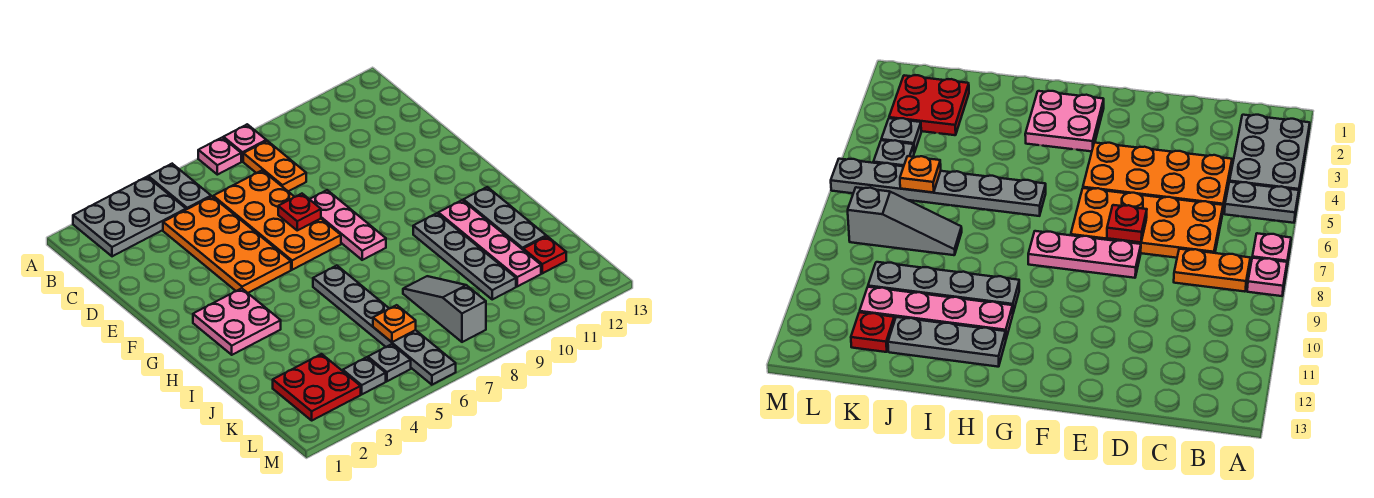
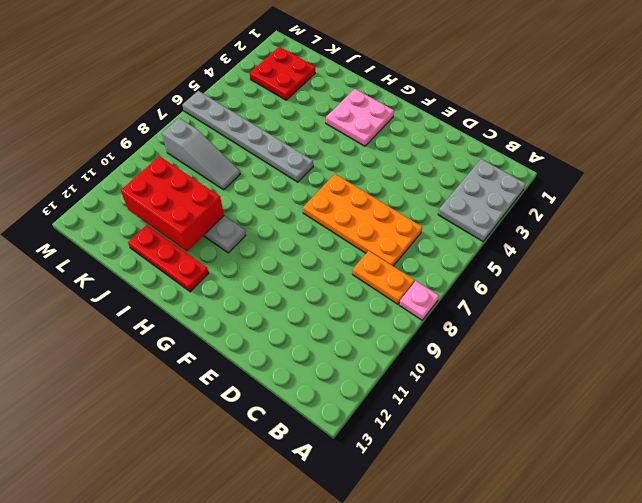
red plate H12:J12 level 1 -> grey plate H12:J12 level 1
red brick I10:K11 level 2 -> none
none -> grey plate A5:B5 level 1
none -> pink plate A7 level 1
none -> orange plate C4:F5 level 1

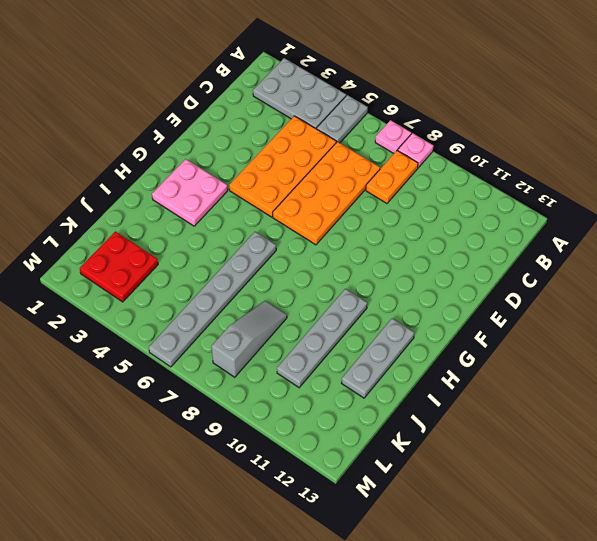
none -> pink plate E8:G8 level 1
none -> pink plate H11:K11 level 1
none -> red plate K12 level 1

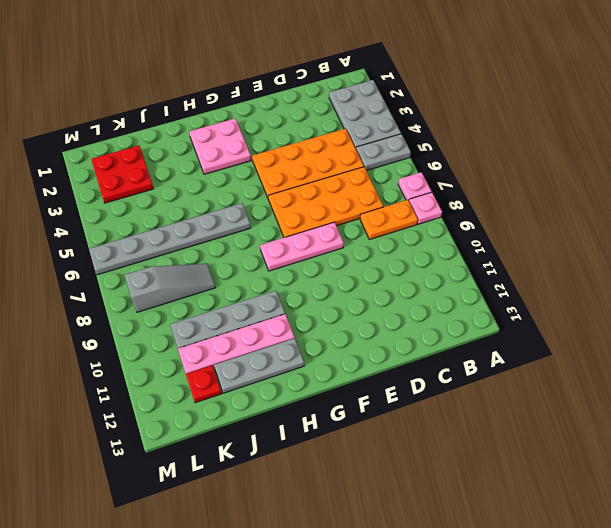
none -> grey plate L4 level 1
none -> grey plate L5 level 1
none -> red plate E7 level 2

